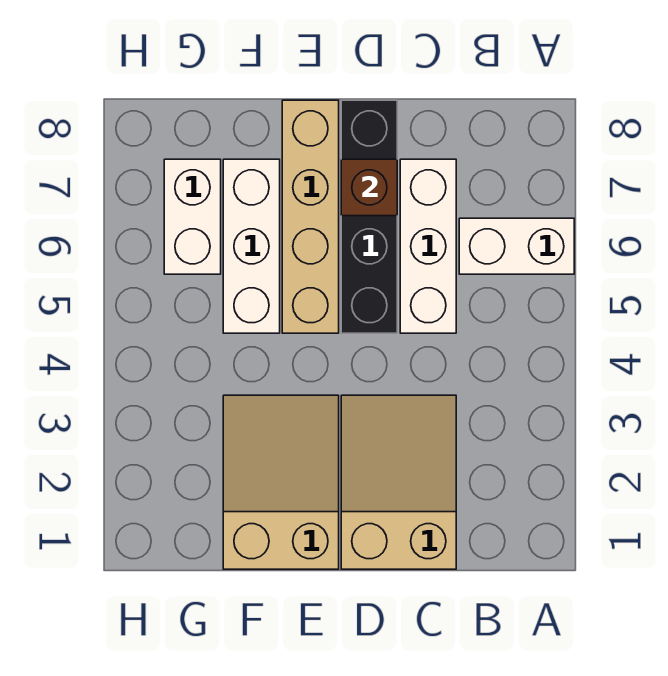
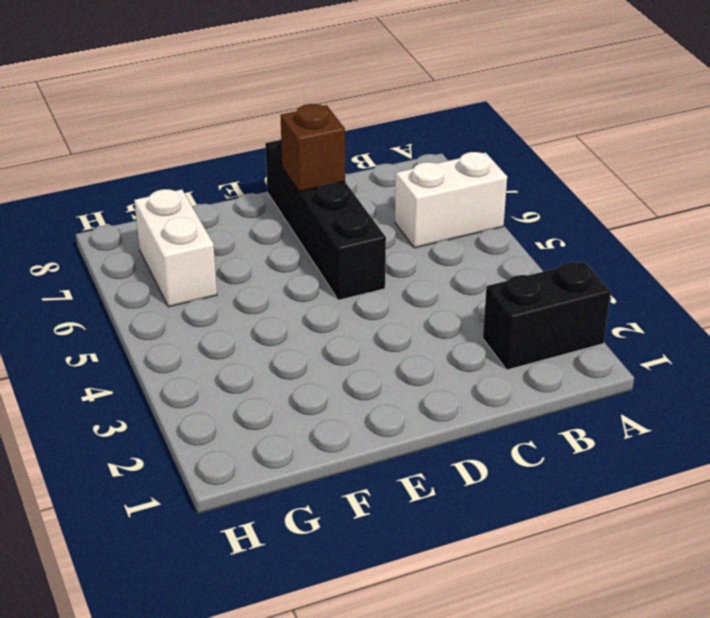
black brick A2:B2 level 1 -> none
none -> tan slope C1:D3 level 1 top 1
none -> white brick C5:C7 level 1

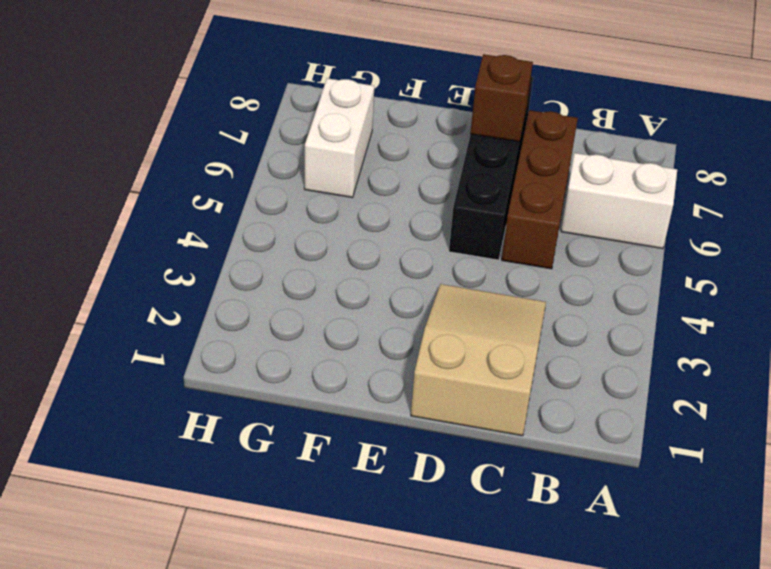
brown brick C5:C7 level 1 -> white brick C5:C7 level 1
none -> tan slope E1:F3 level 1 top 1
none -> tan brick E5:E8 level 1

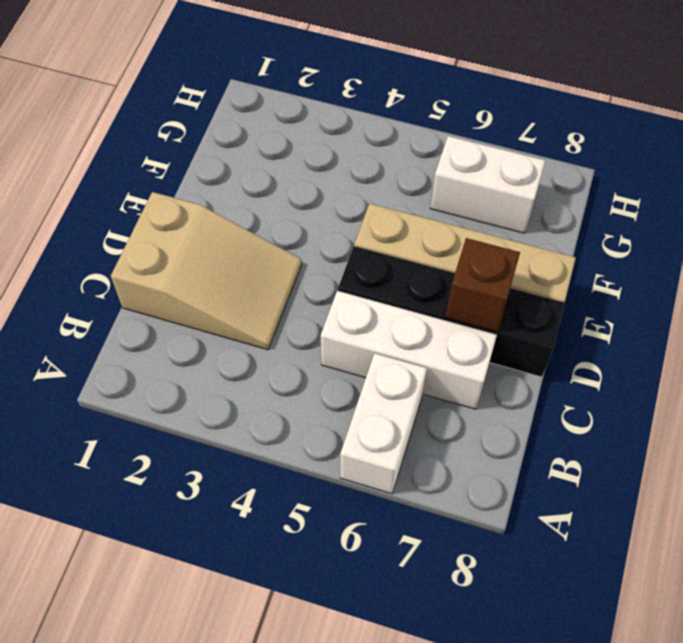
none -> tan slope E1:F3 level 1 top 1
none -> white brick F5:F7 level 1

